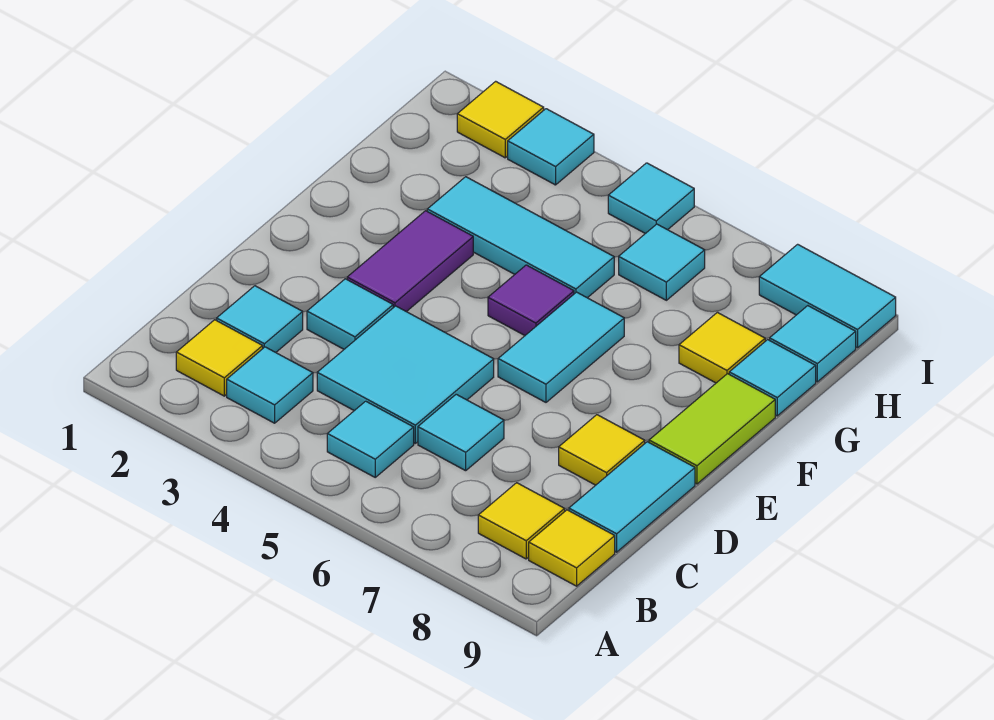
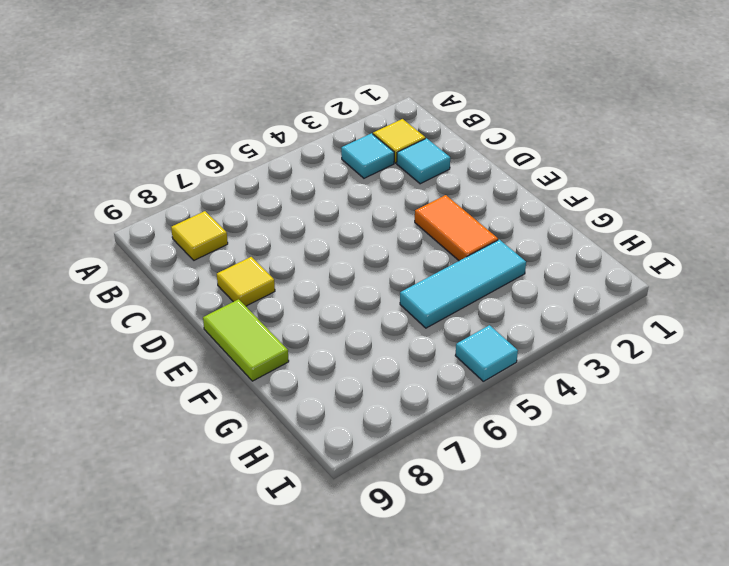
orange tile E3:F3 level 1 -> purple tile E3:F3 level 1
none -> cyan tile B5 level 1
none -> yellow tile B9 level 1
none -> cyan tile C4:D5 level 1

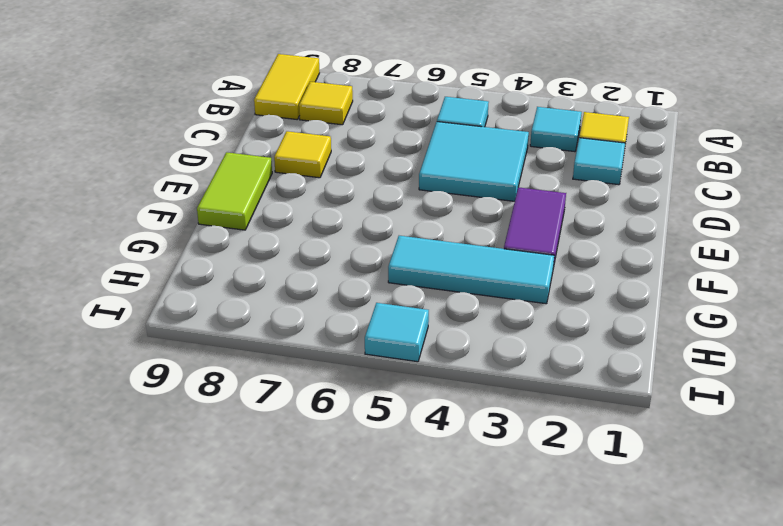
yellow tile A9:B9 level 1 -> yellow tile B9 level 1
none -> cyan tile C6 level 1
none -> cyan tile C9:D9 level 1
none -> cyan tile D3 level 1

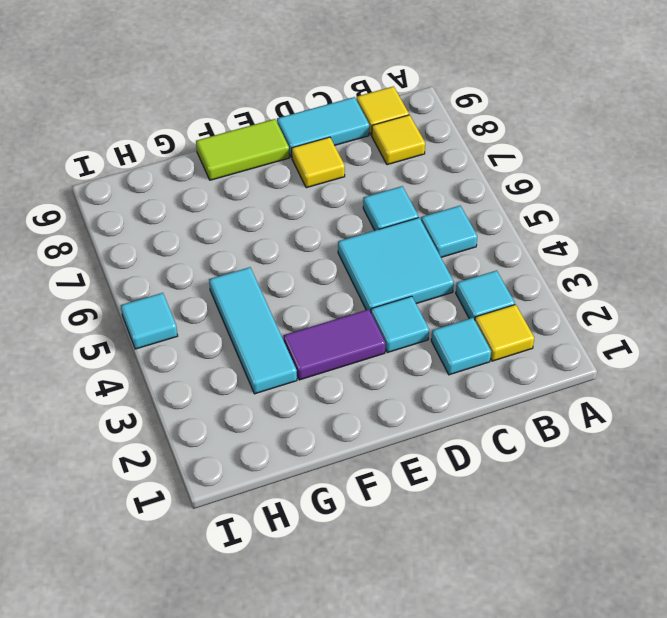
none -> cyan tile E6:F6 level 1
none -> purple tile F5 level 1
none -> yellow tile G8 level 1

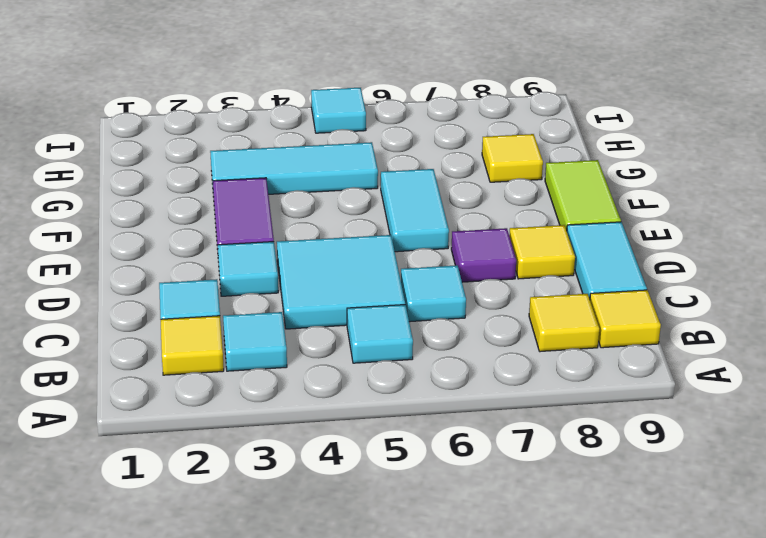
purple tile D7 level 1 -> purple tile F5 level 1
none -> cyan tile G9 level 1
none -> cyan tile H6 level 1
none -> cyan tile H9 level 1

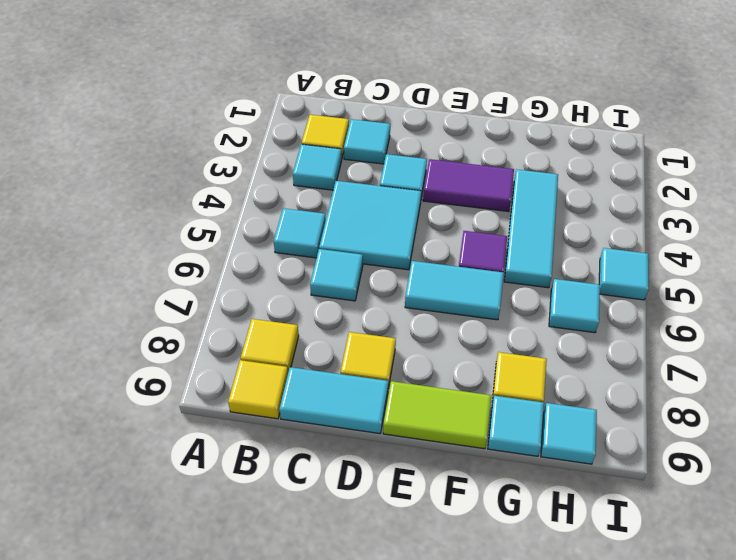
none -> yellow tile I2 level 1
none -> cyan tile I3 level 1
none -> cyan tile I8:I9 level 1

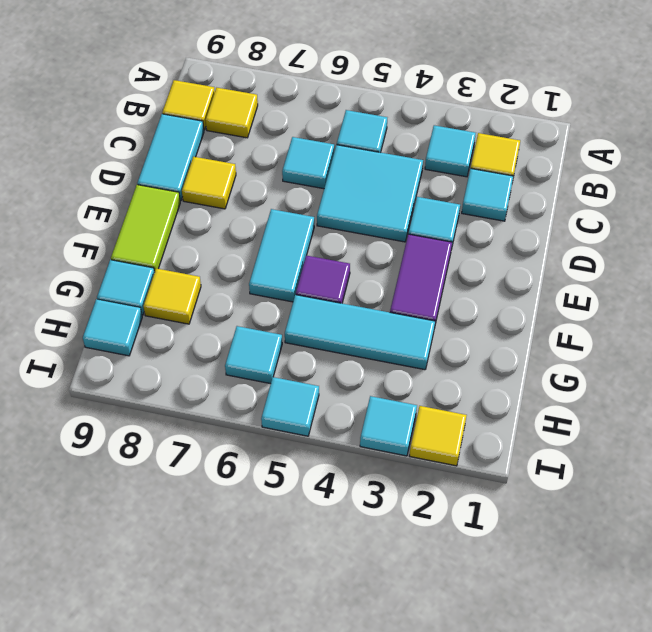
none -> cyan tile I8:I9 level 1

